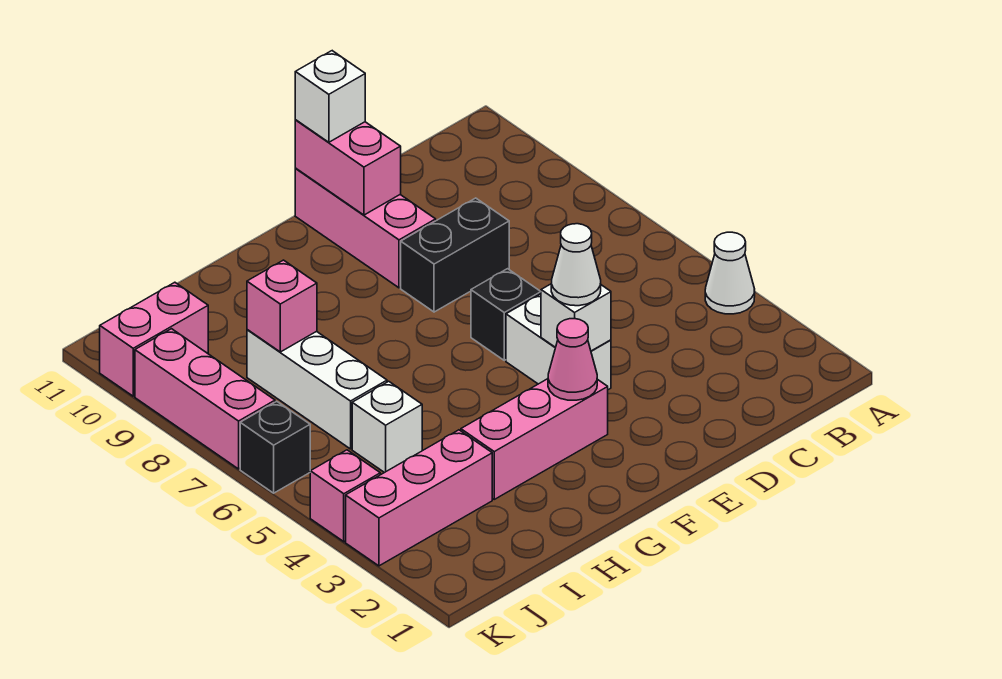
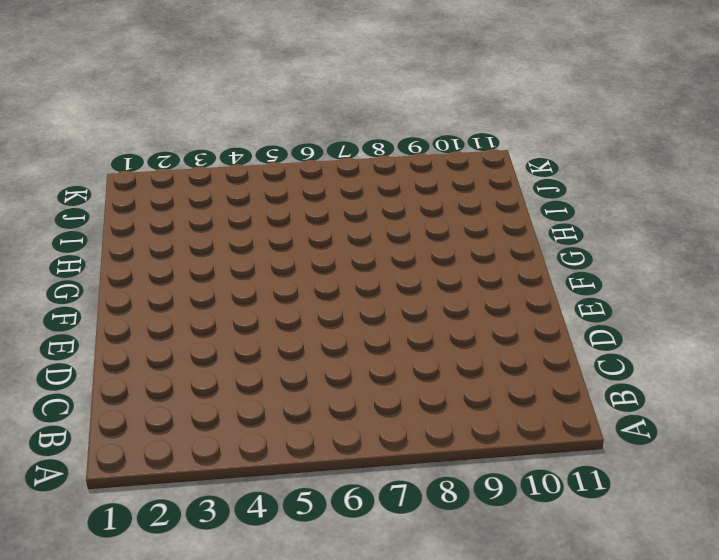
none -> white cone A4 level 1
none -> black brick D8:E8 level 1
none -> white brick E4:E5 level 1

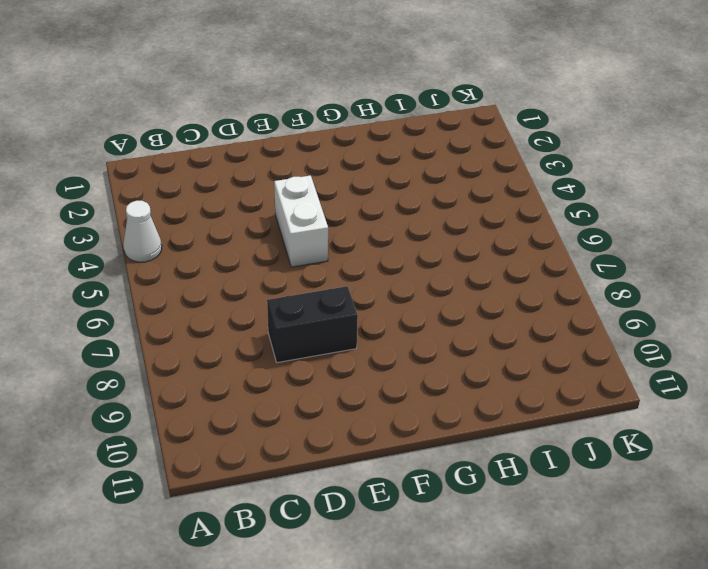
none -> black brick E6 level 1
none -> pink brick E9:E11 level 1
none -> pink brick F3:H3 level 1

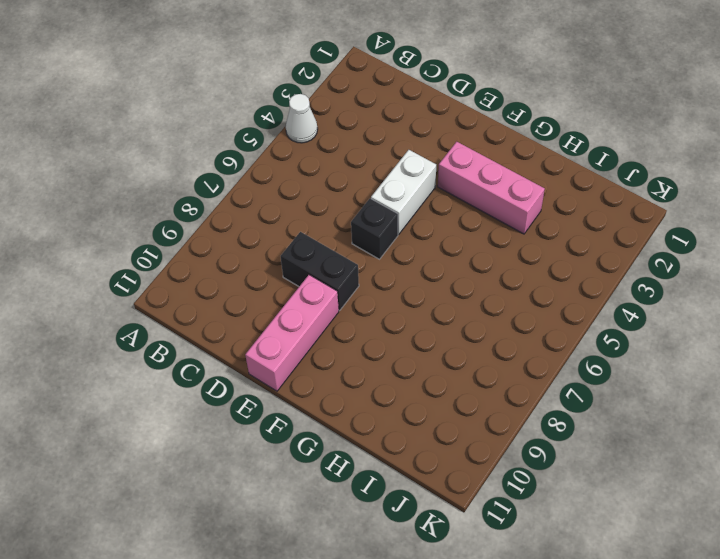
none -> pink brick I3:K3 level 1
none -> white brick I5 level 1
none -> white brick I6:I8 level 1

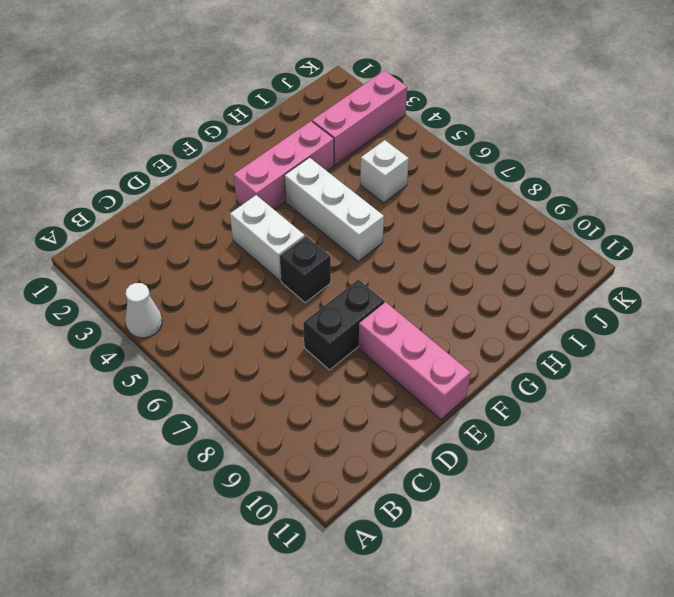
white brick G4:G6 level 1 -> white brick I6:I8 level 1
none -> pink brick J10:K10 level 1
none -> pink brick K4 level 1
none -> black brick K6 level 1

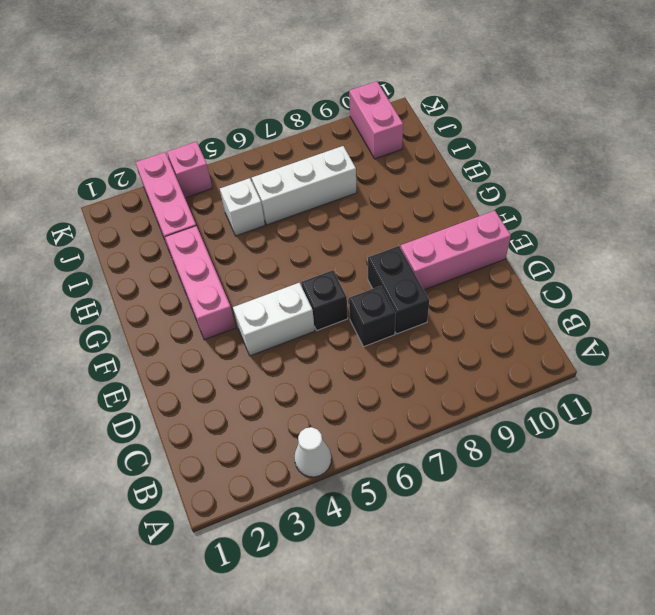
black brick D7 level 1 -> black brick K6 level 1
none -> pink brick K7:K9 level 1
none -> white brick E4 level 2
none -> pink brick E10:E11 level 2

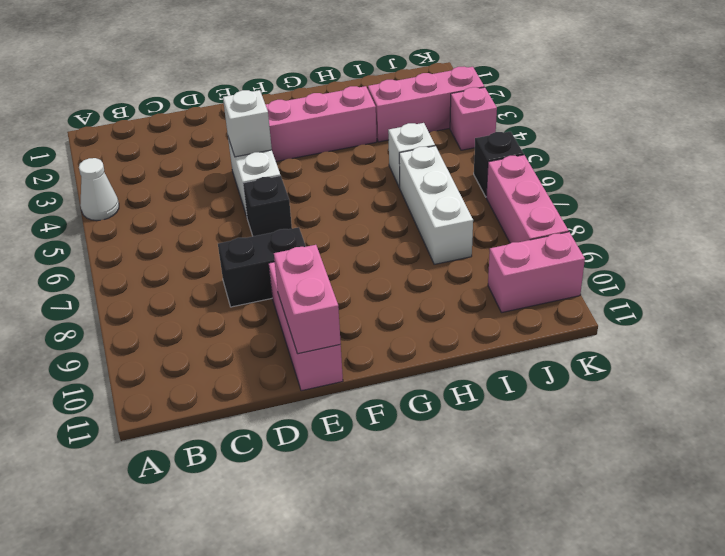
none -> pink cone F3 level 2
none -> pink brick I8 level 2
none -> white cone E4 level 3

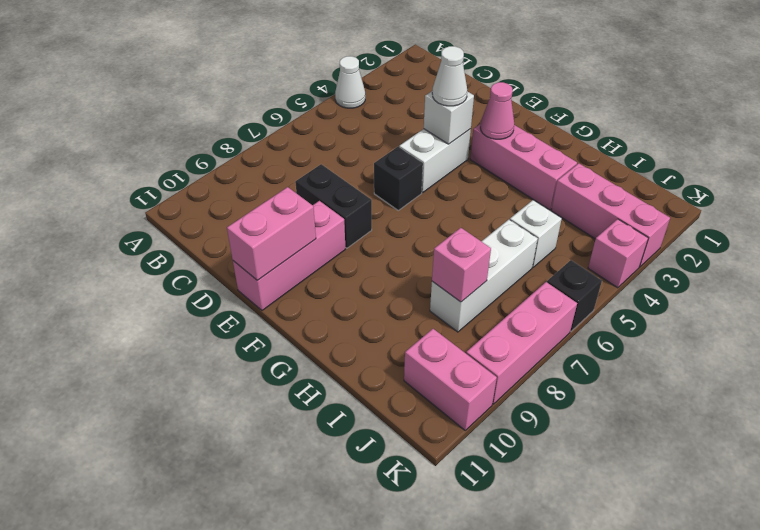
none -> white brick E11 level 3

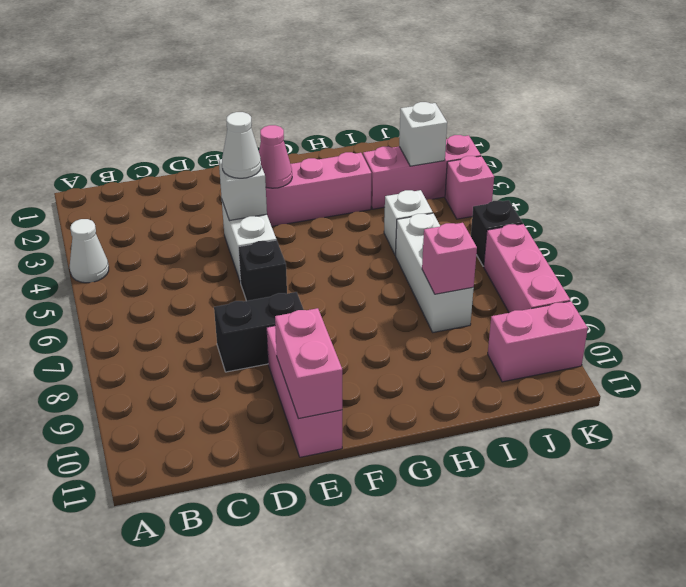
white brick J3 level 2 -> white brick E11 level 3

